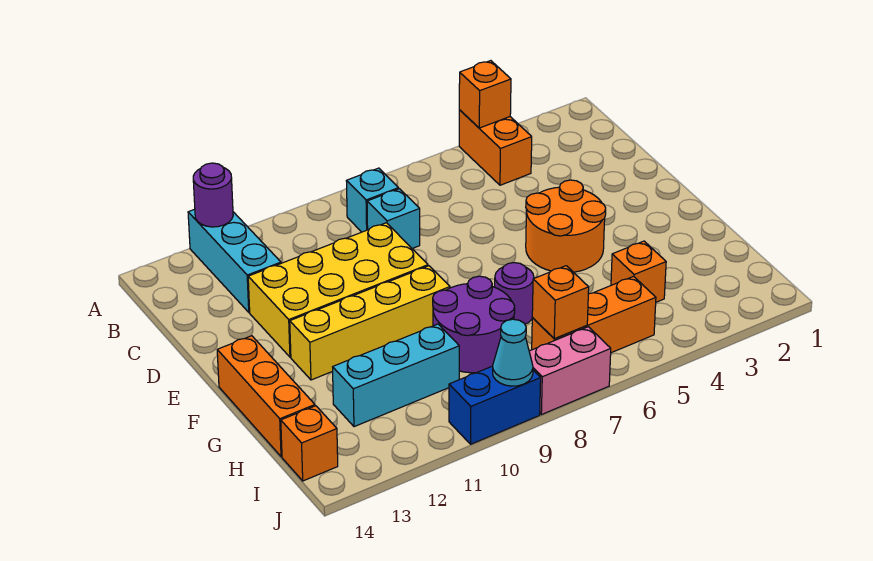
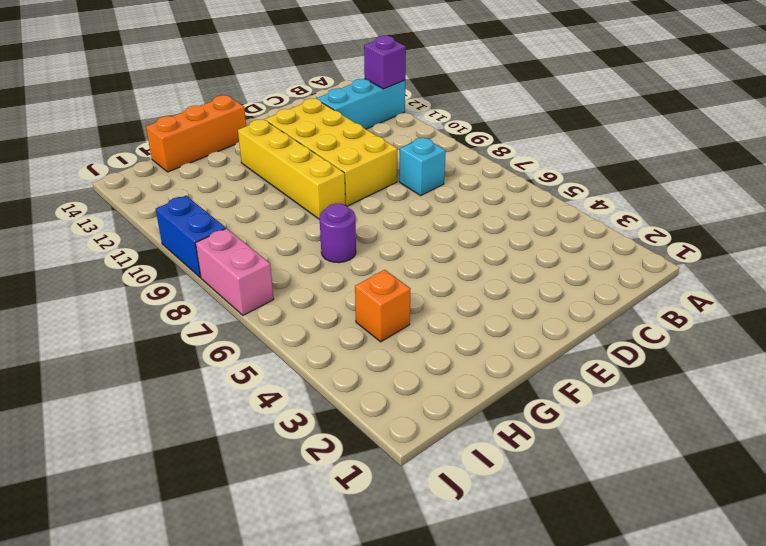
purple brick A12 level 2 -> purple round brick A12 level 2
none -> orange brick A4:B4 level 1
none -> cyan brick B8 level 1
none -> orange round brick E4:F5 level 1

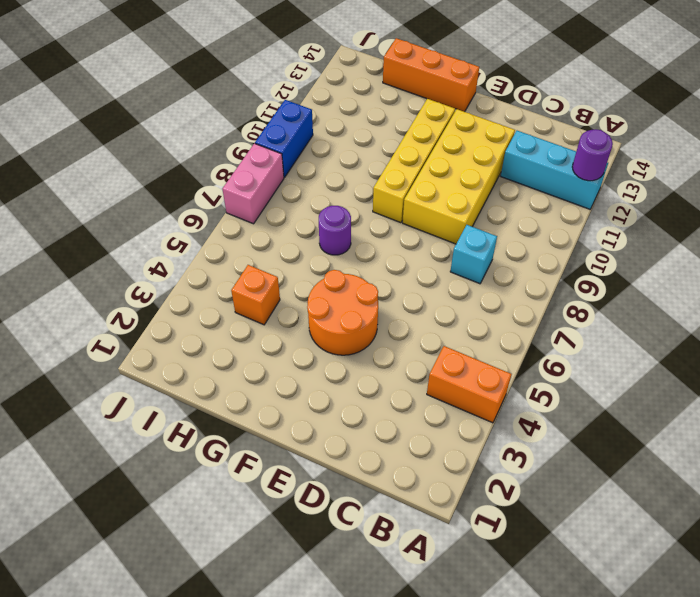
none -> cyan brick B8 level 1
none -> purple round brick G8:H9 level 1
none -> cyan brick H10:H12 level 1

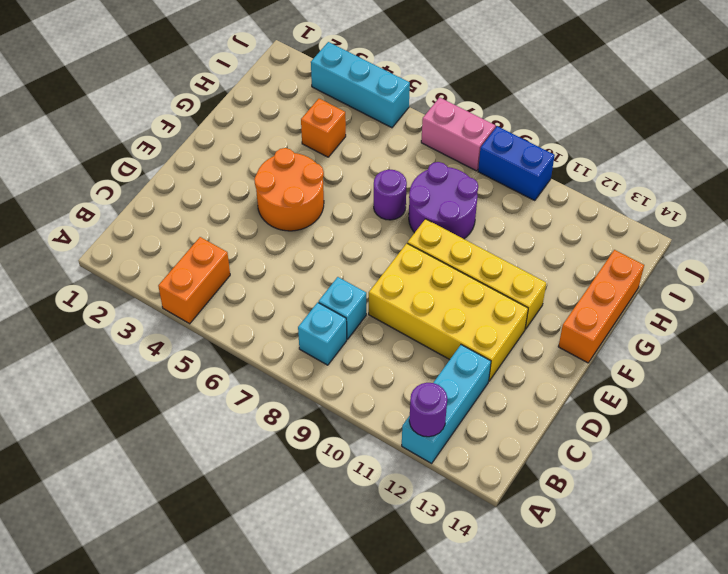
cyan brick J3:J5 level 1 -> cyan brick H10:H12 level 1
none -> orange brick I5:I7 level 1
none -> orange brick I14 level 1
none -> orange brick A4 level 2

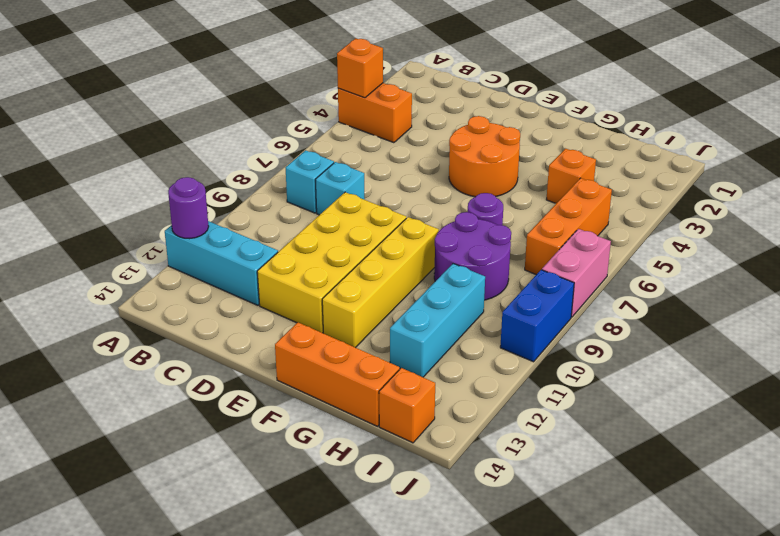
none -> orange brick I7 level 2
none -> cyan cone J9 level 2

